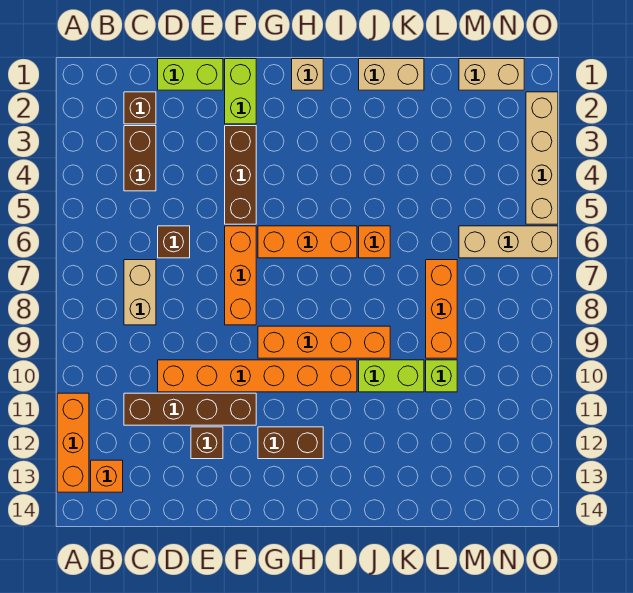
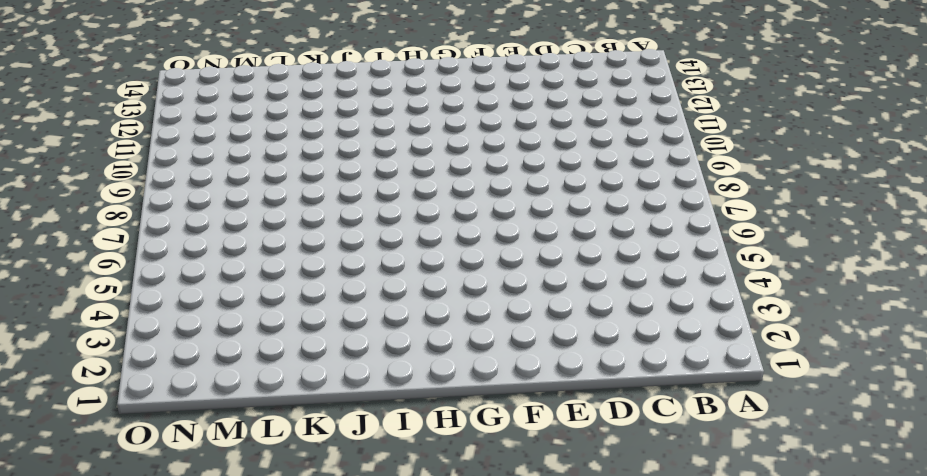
none -> orange brick A11:A13 level 1
none -> orange brick B13 level 1
none -> brown brick C2 level 1

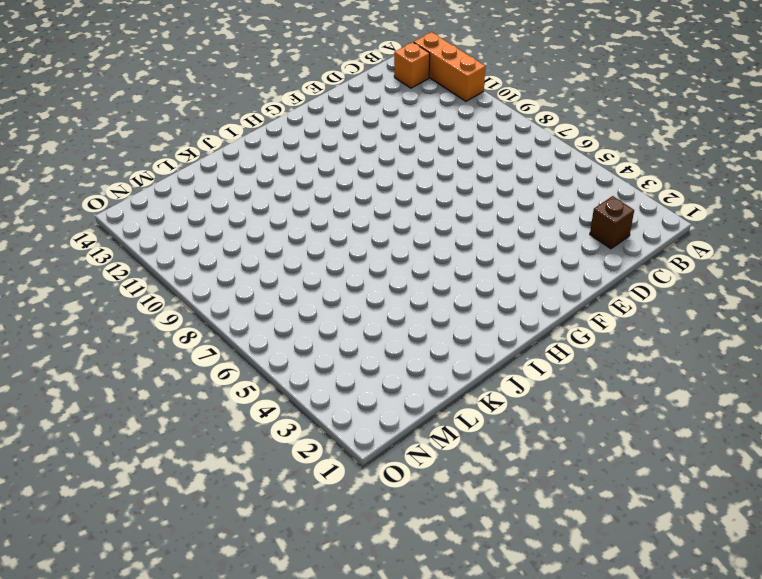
none -> brown brick C3:C4 level 1
none -> tan brick C7:C8 level 1
none -> brown brick C11:F11 level 1

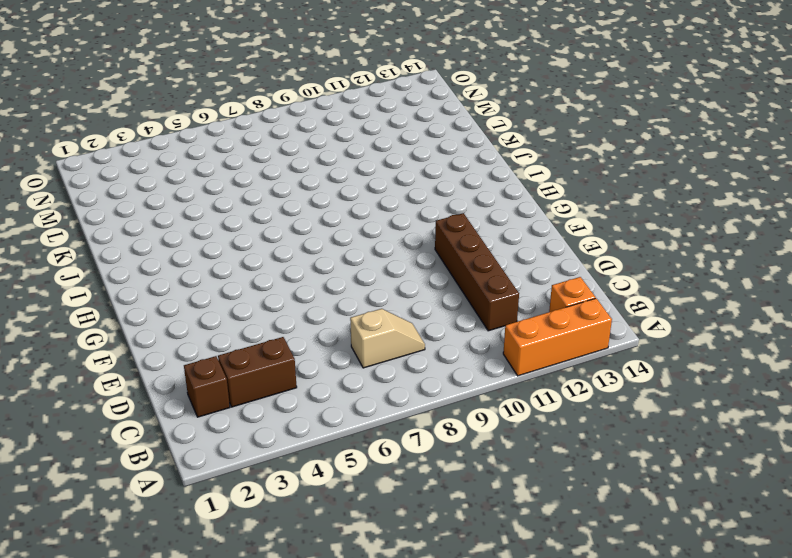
tan slope C7:C8 level 1 top 7 -> tan brick C7:C8 level 1
none -> lime brick D1:E1 level 1
none -> brown brick D6 level 1
none -> orange brick D10:I10 level 1

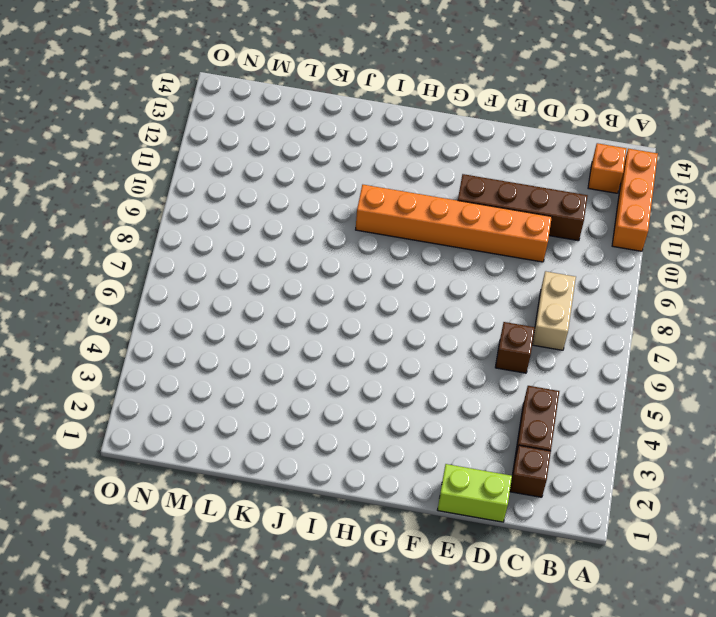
none -> brown brick E12 level 1
none -> lime brick F1:F2 level 1
none -> brown brick F3:F5 level 1

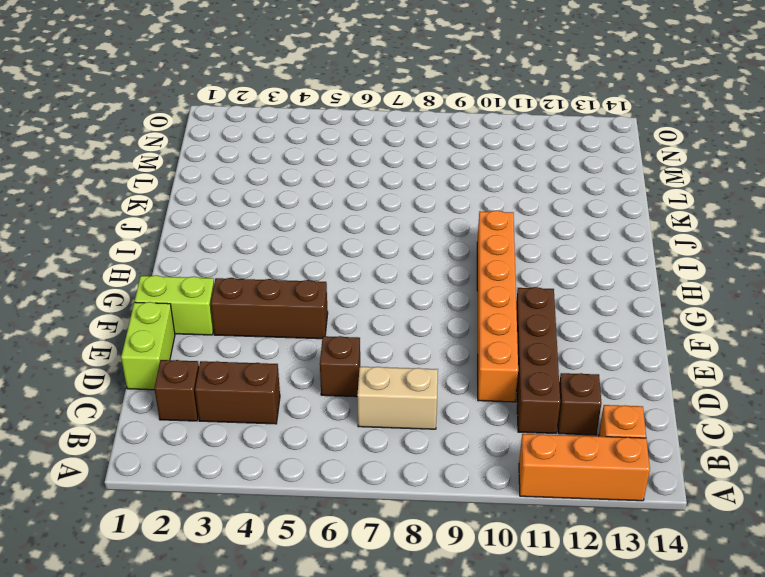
brown brick C12 level 1 -> brown brick E12 level 1
none -> orange brick F6:F8 level 1
none -> orange brick G6:I6 level 1
none -> orange brick G9:J9 level 1

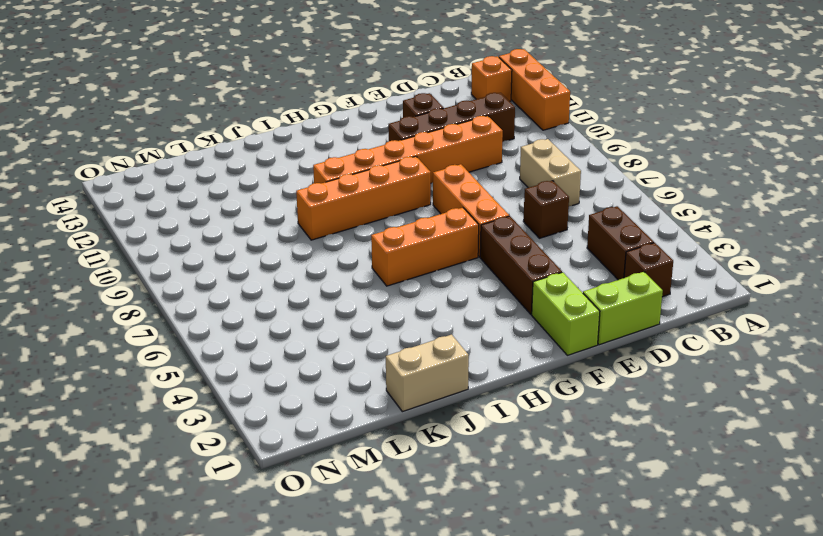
none -> brown brick G12:H12 level 1
none -> tan brick H1 level 1
none -> orange brick J6 level 1

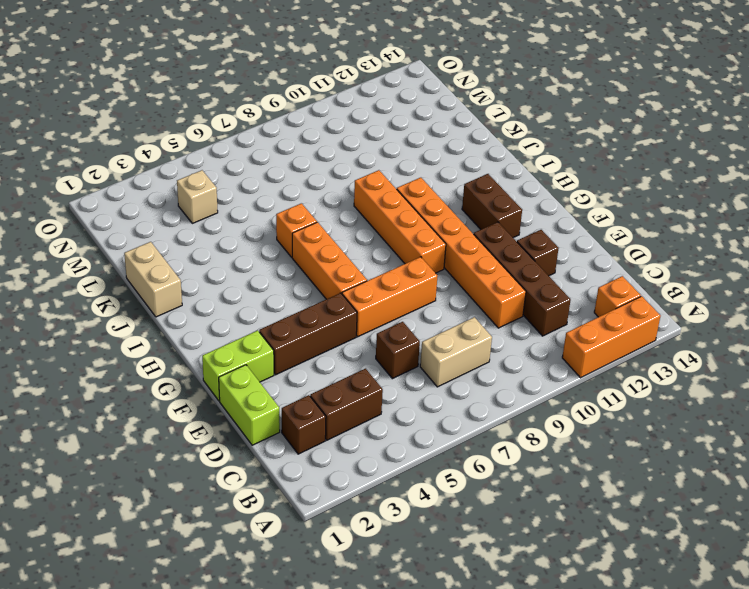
tan brick M4 level 1 -> tan brick H1 level 1
none -> lime brick J10:K10 level 1
none -> orange brick L7:L9 level 1
none -> lime brick L10 level 1

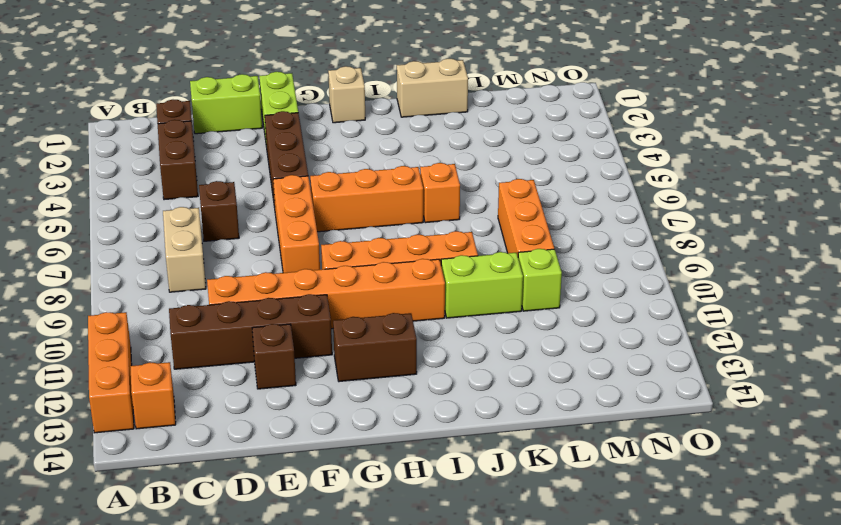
none -> tan brick M1:N1 level 1
none -> tan brick M6:O6 level 1
none -> tan brick O2:O5 level 1

